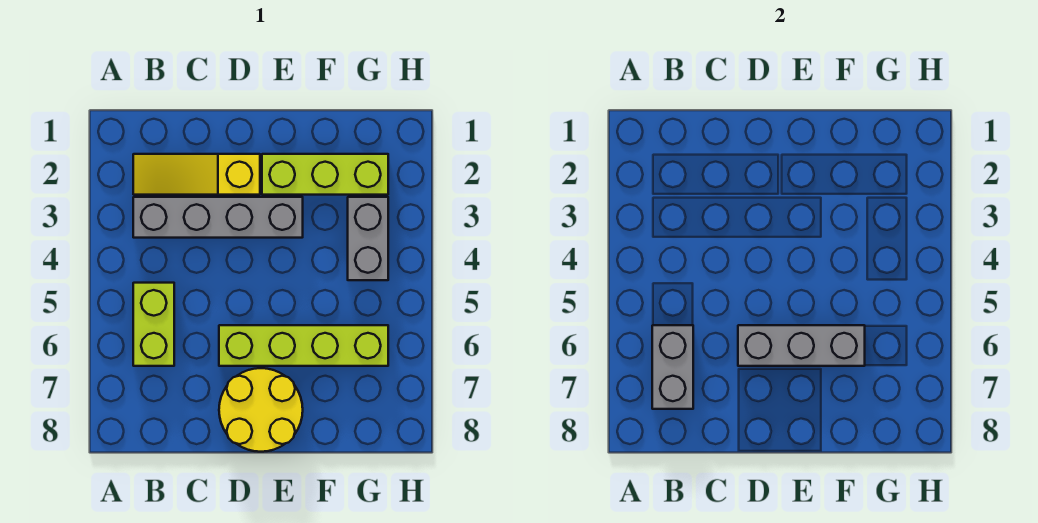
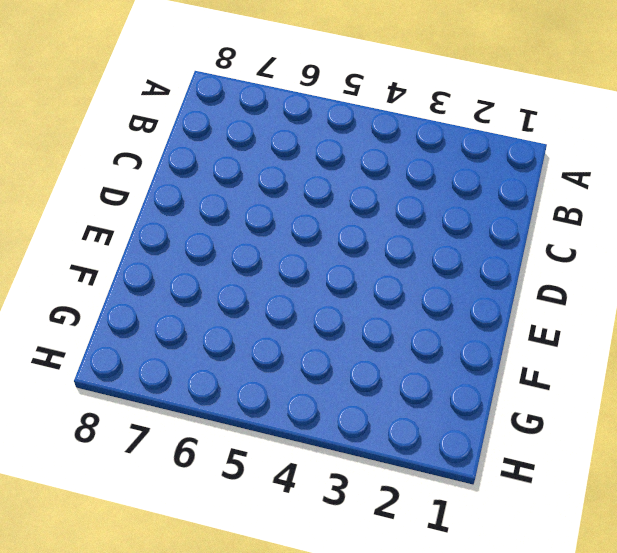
none -> yellow slope B2:D2 level 1 top D
none -> grey brick B3:E3 level 1

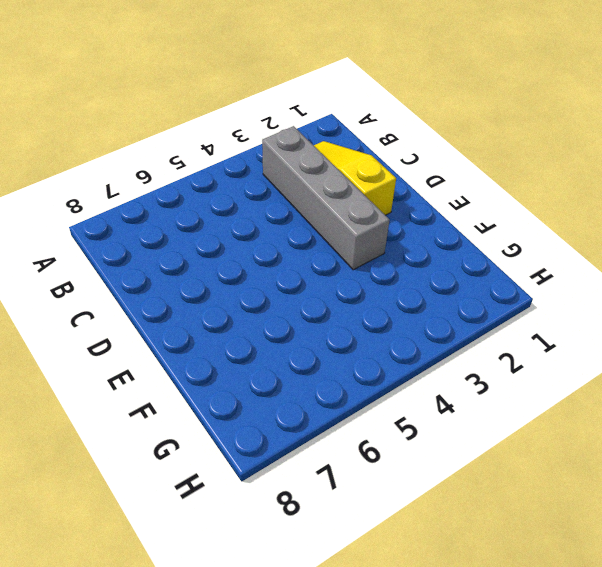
none -> lime brick B5:B6 level 1
none -> lime brick D6:G6 level 1

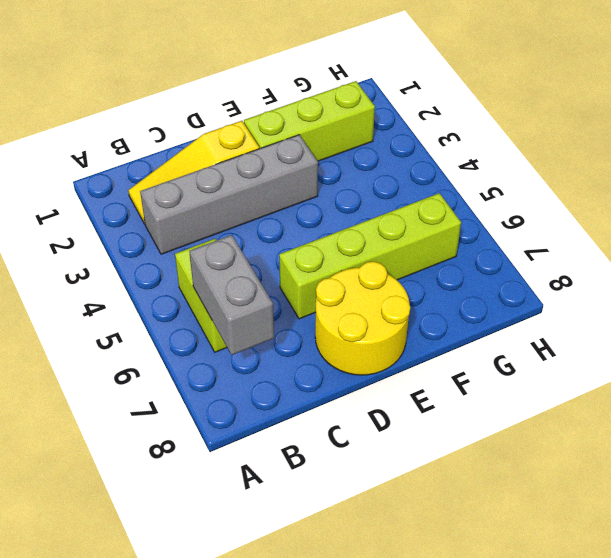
none -> grey brick G3:G4 level 1
none -> grey brick D6:F6 level 2

